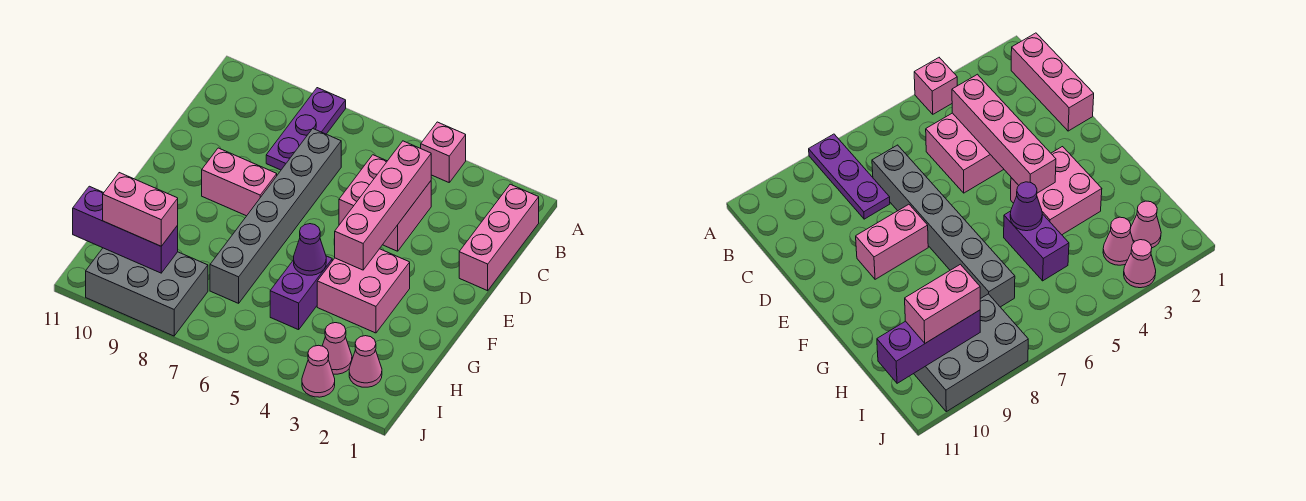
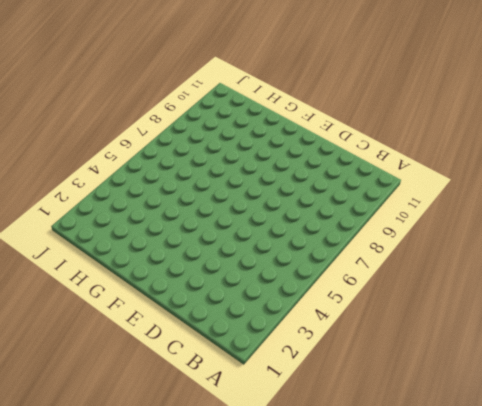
none -> pink brick A4 level 1
none -> purple plate A8:C8 level 1
none -> pink brick B1:D1 level 1

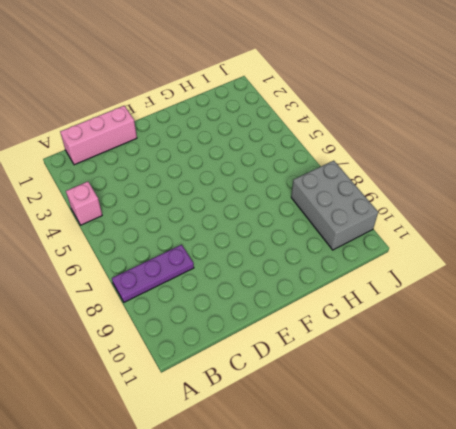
none -> pink brick C4:D5 level 1
none -> grey brick C7:H7 level 1
none -> pink brick E8:E9 level 1

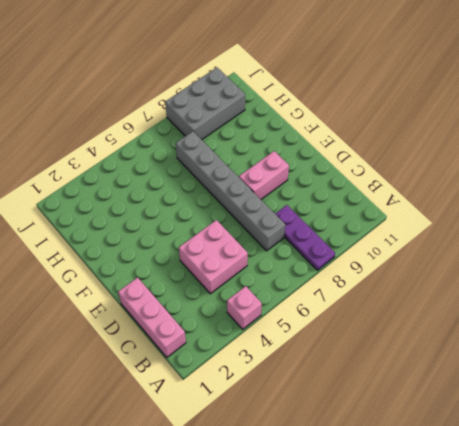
none -> pink brick F3:G4 level 1
none -> purple brick G5:H5 level 1
none -> pink cone I2 level 1

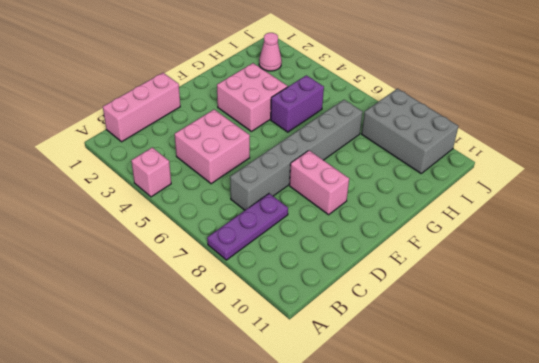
none -> pink cone I3 level 1
none -> pink cone J3 level 1
none -> pink brick C4:F4 level 2

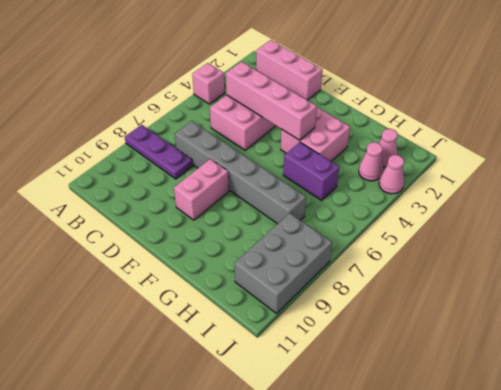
none -> purple cone G5 level 2
none -> purple brick I9:I11 level 2
none -> pink brick I9:I10 level 3

